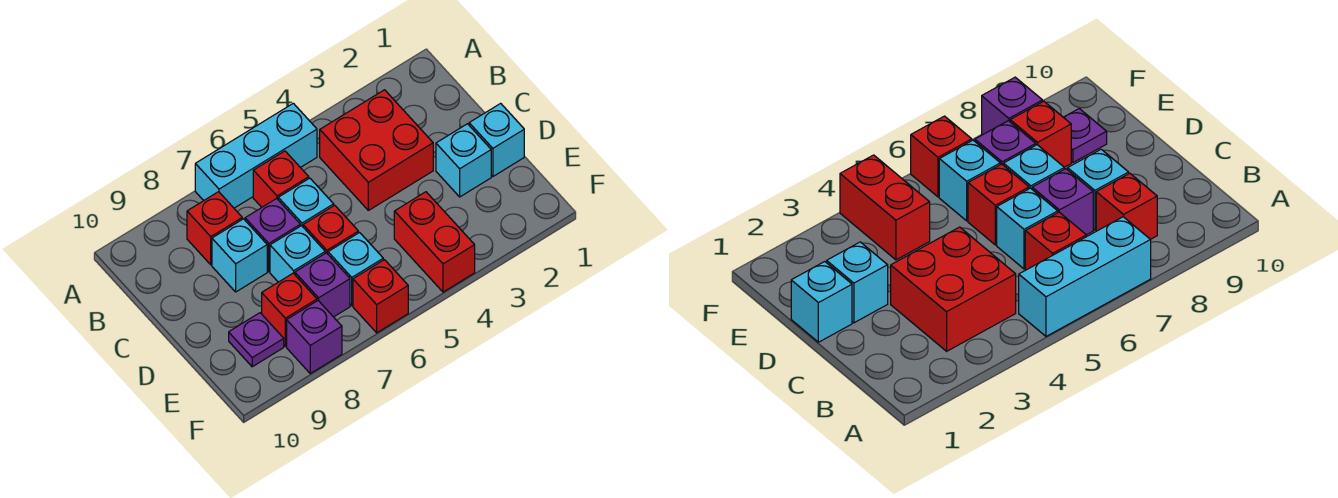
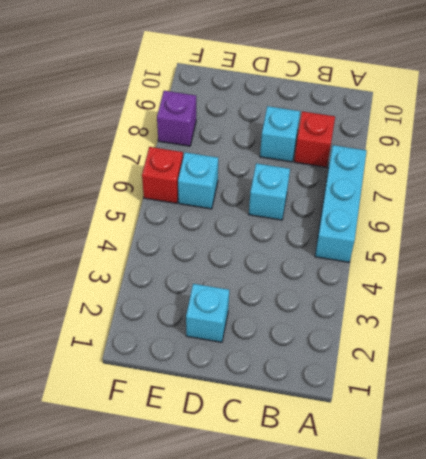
none -> red brick B3:C4 level 1
none -> red brick B6 level 1
none -> purple brick C7 level 1

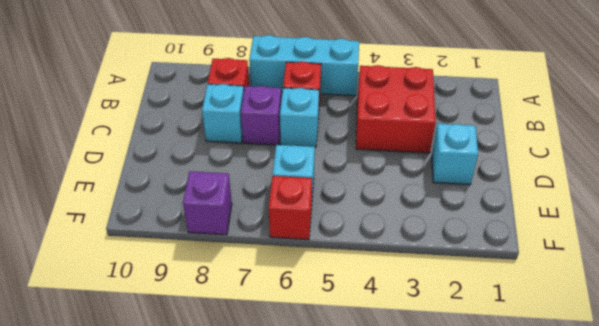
none -> cyan brick D1 level 1
none -> red brick D6 level 1
none -> cyan brick D7 level 1

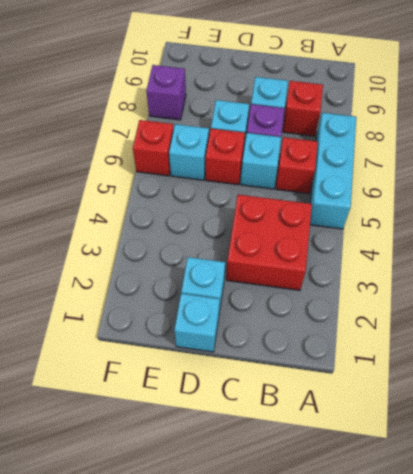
none -> red brick E4:F4 level 1
none -> purple brick E7 level 1
none -> red brick E8 level 1

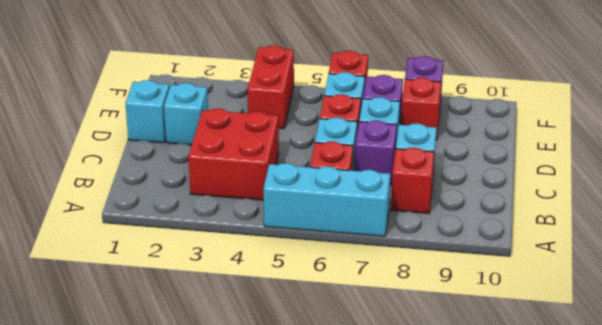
none -> purple plate E9 level 1

